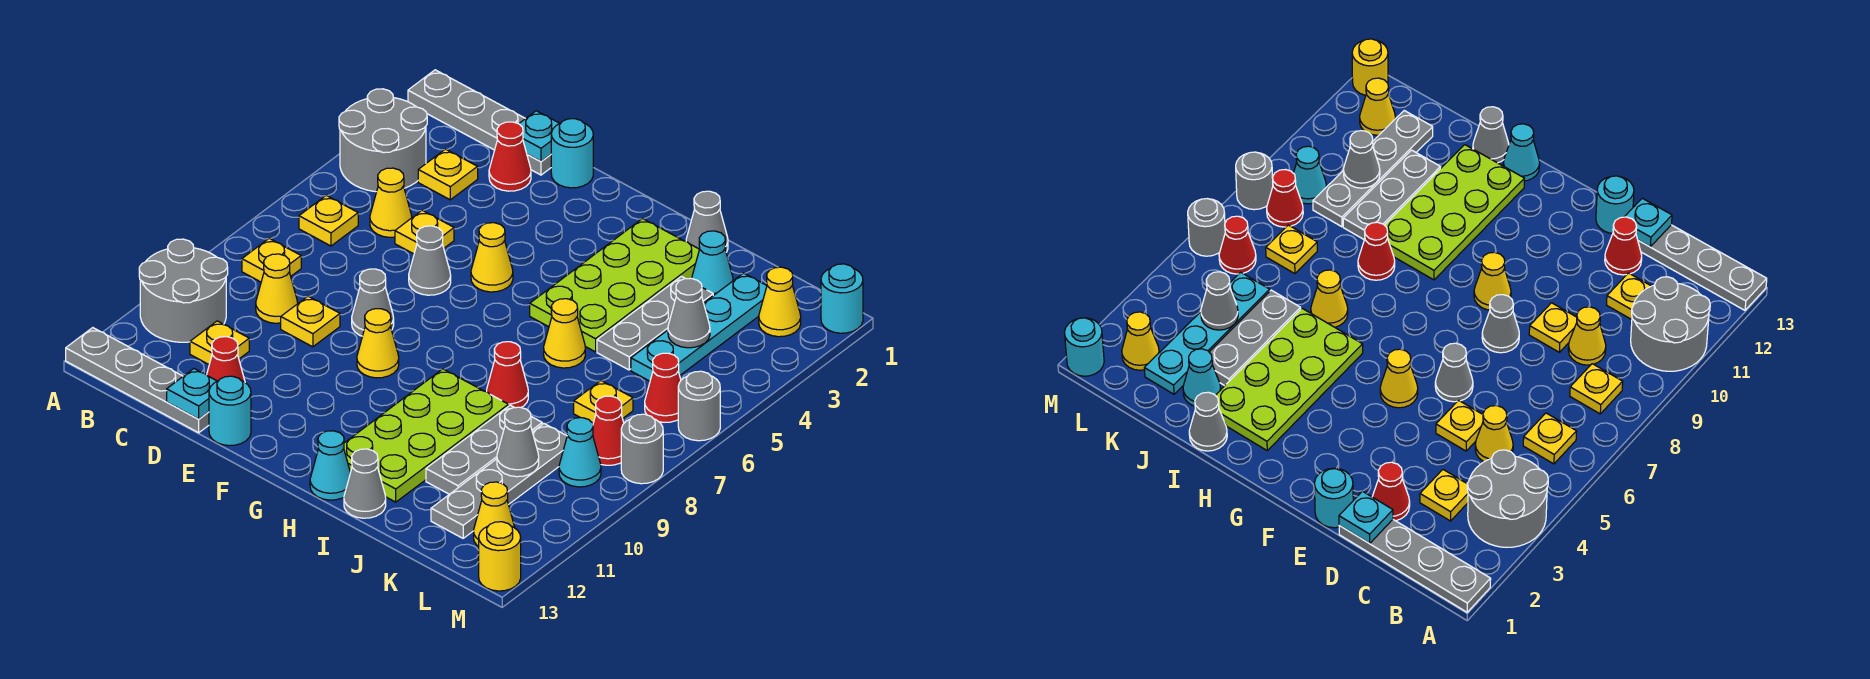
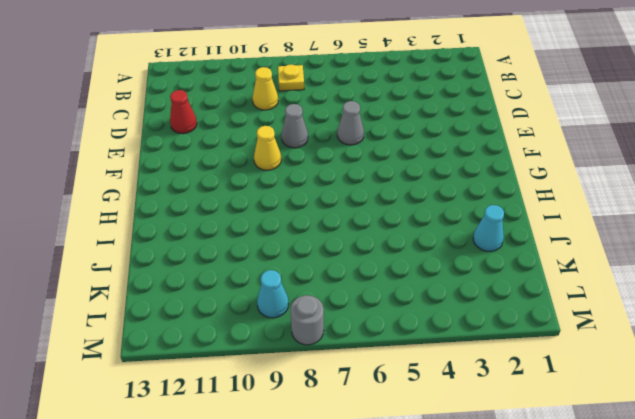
none -> grey plate A1:D1 level 1
none -> grey round brick A3:B4 level 1
none -> grey round brick A10:B11 level 1
none -> grey plate A13:D13 level 1

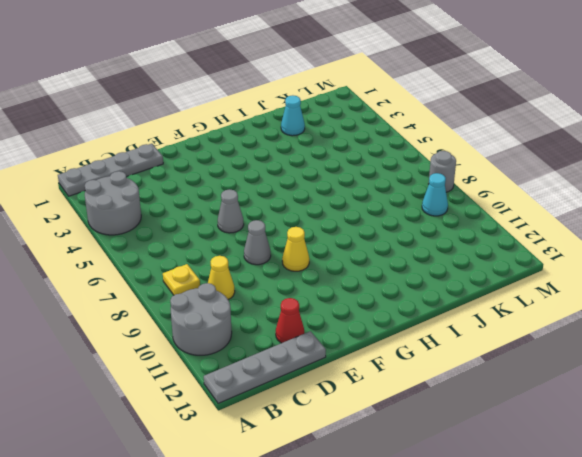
none -> yellow plate B6 level 1
none -> yellow plate C3 level 1
none -> yellow cone C5 level 1
none -> yellow plate C11 level 1

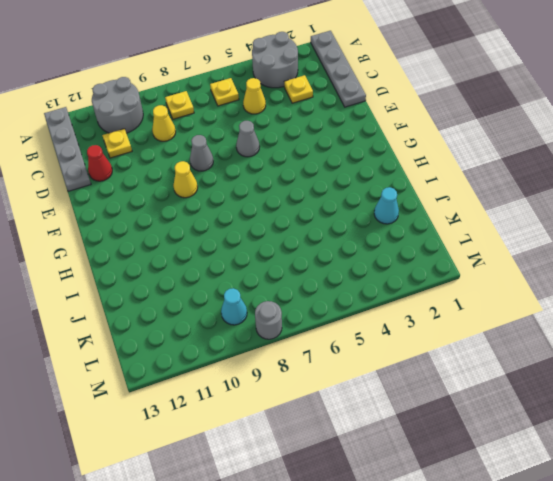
none -> red cone D2 level 1
none -> yellow plate D5 level 1
none -> yellow plate D9 level 1
none -> cyan round brick E1 level 1

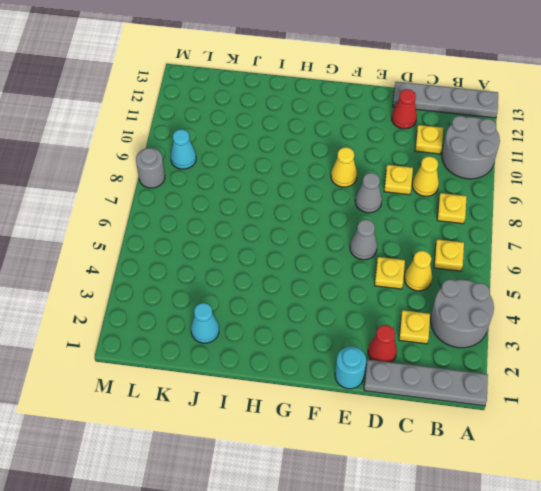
none -> cyan round brick E13 level 1
none -> yellow cone F5 level 1
none -> lime plate H2:I5 level 1
none -> lime plate H9:I12 level 1

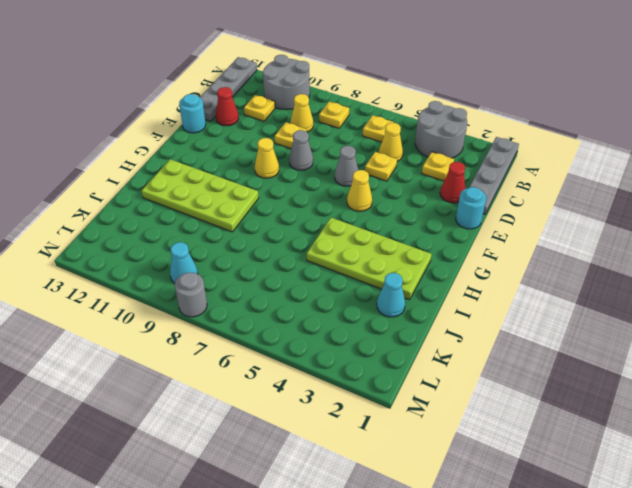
none -> cyan cone H13 level 1
none -> grey cone I1 level 1
none -> yellow cone I6 level 1
none -> red cone I8 level 1

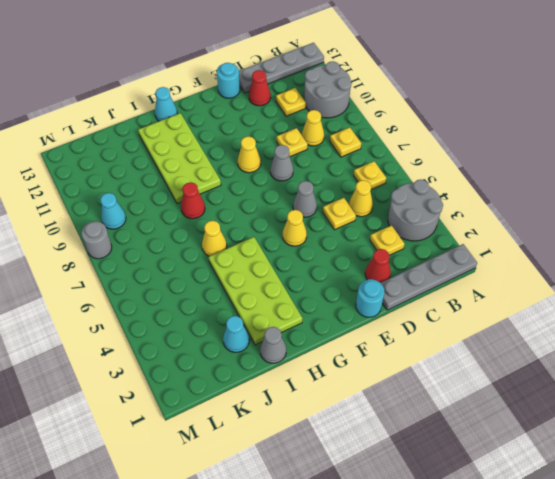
none -> grey cone I13 level 1
none -> grey plate J3:J5 level 1
none -> grey plate J9:J11 level 1
none -> cyan plate K2:K5 level 1

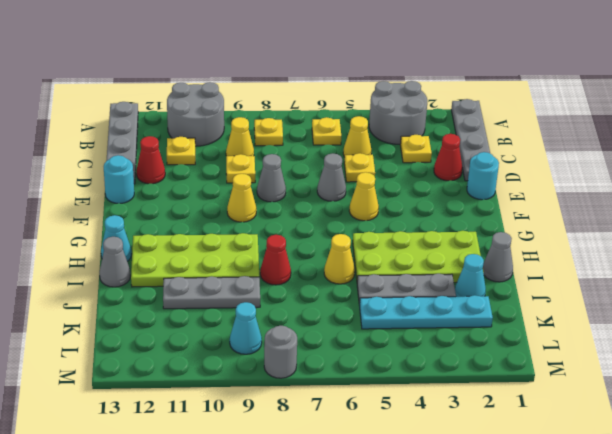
none -> yellow plate K7 level 1
none -> grey plate K9:K12 level 1
none -> yellow cone L2 level 1
none -> red cone L6 level 1

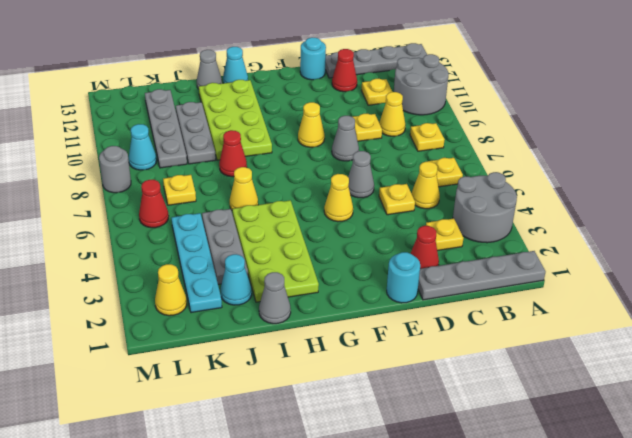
none -> red cone L8 level 1
none -> yellow cone L12 level 1
none -> cyan round brick M1 level 1
none -> grey round brick M6 level 1

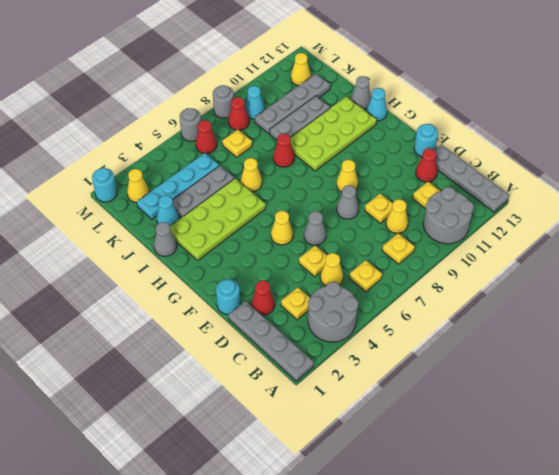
none -> yellow round brick M13 level 1
none -> cyan plate D1 level 2
none -> cyan plate D13 level 2
none -> grey cone K4 level 2

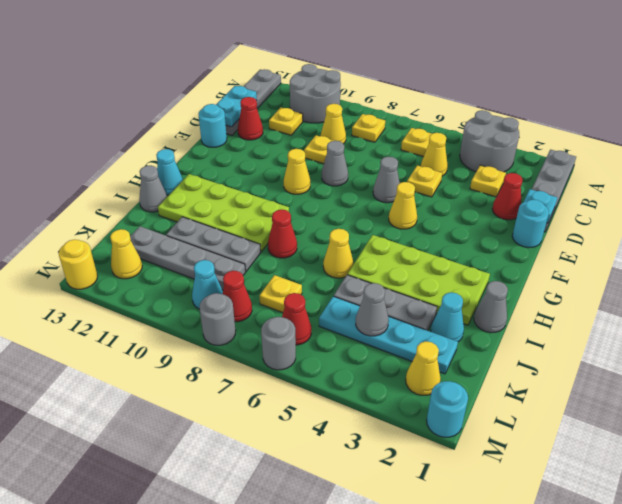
cyan plate C13:D13 level 2 -> cyan plate D13 level 2
none -> grey cone K10 level 2

